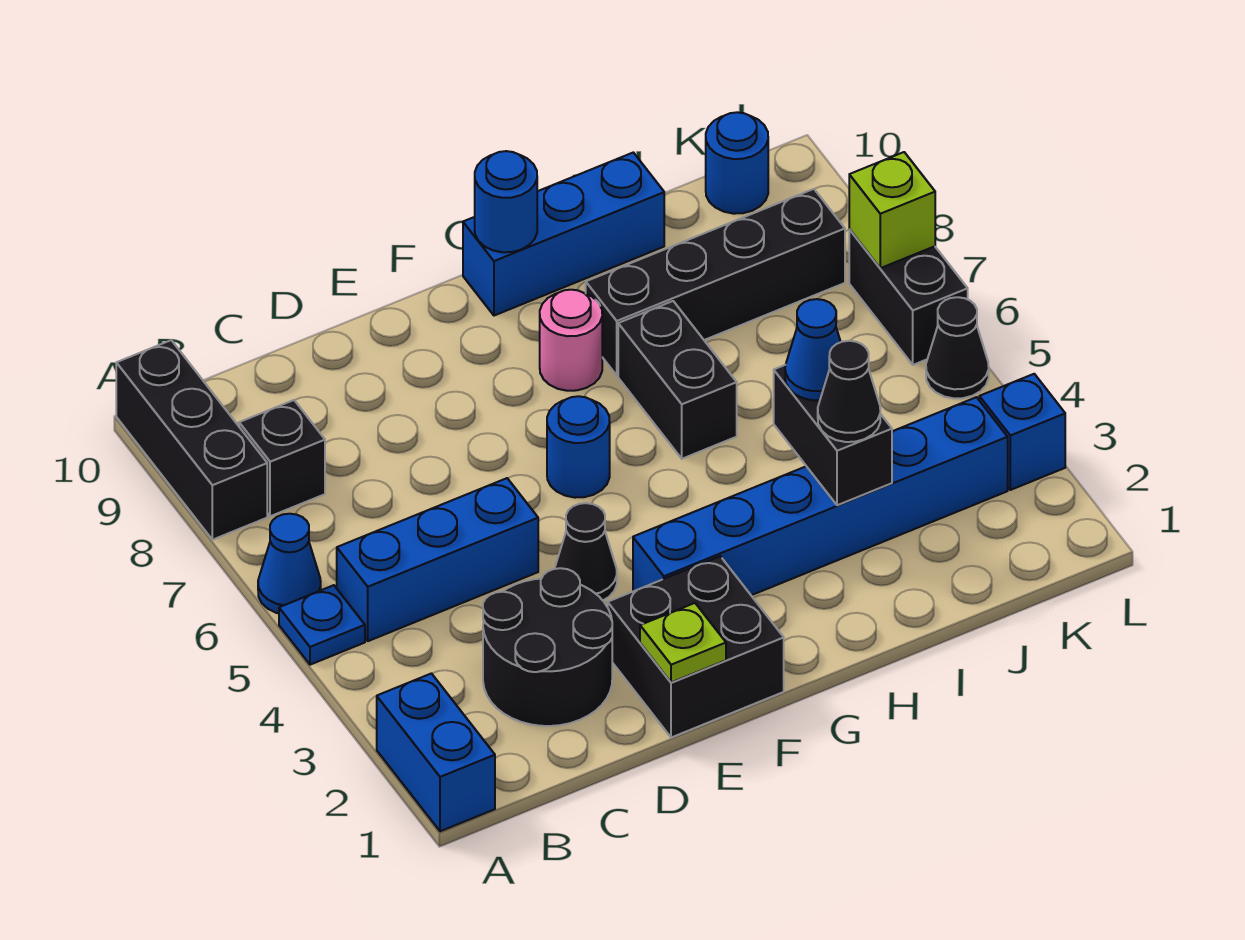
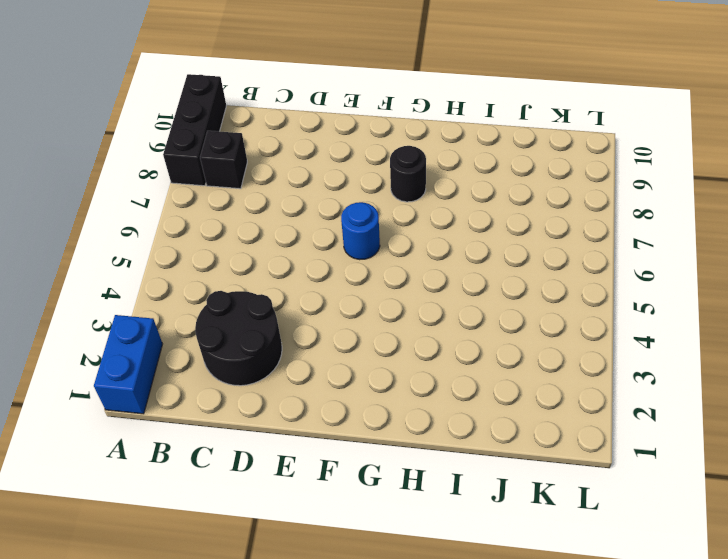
black round brick G8 level 1 -> pink round brick G8 level 1
none -> blue plate A5 level 1
none -> blue cone A6 level 1
none -> blue brick B5:D5 level 1

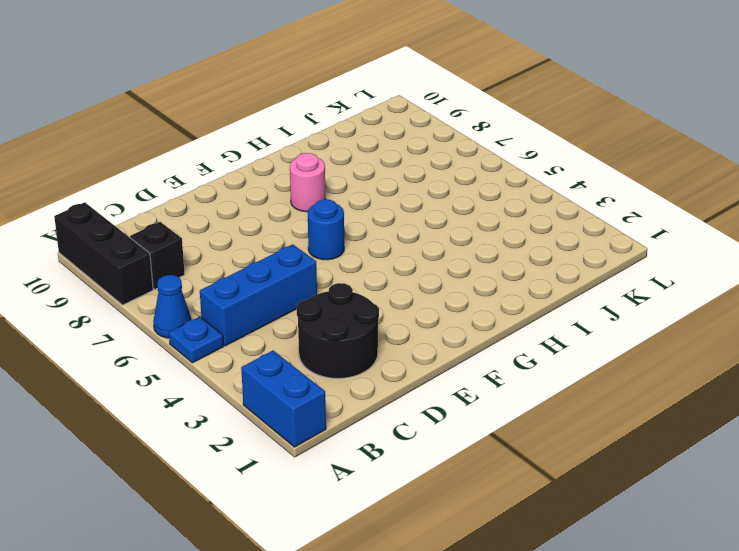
none -> black brick E1:F2 level 1
none -> black cone E4 level 1
none -> blue brick F3:K3 level 1

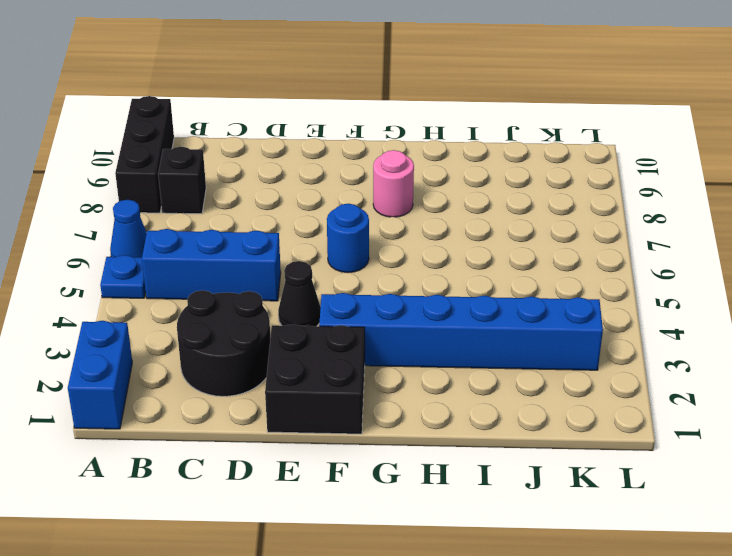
none -> blue brick G10:I10 level 1
none -> black brick H6:H7 level 1
none -> black brick H8:K8 level 1

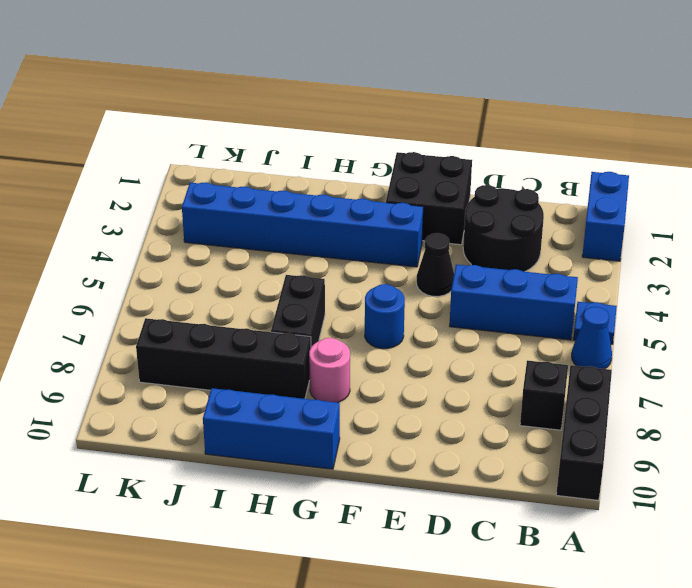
none -> blue round brick K10 level 1
none -> blue brick L3 level 1
none -> black cone L5 level 1

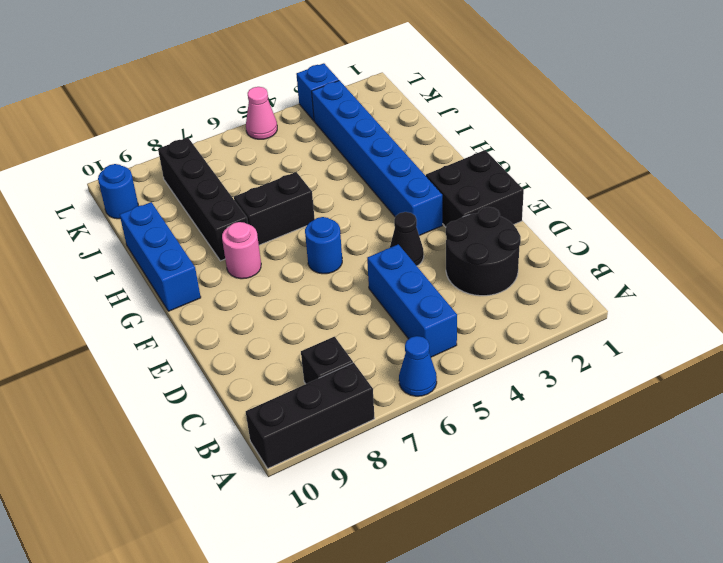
pink cone L5 level 1 -> black cone L5 level 1
none -> blue brick A1:A2 level 1
none -> blue plate A5 level 1
none -> black brick L6:L7 level 1

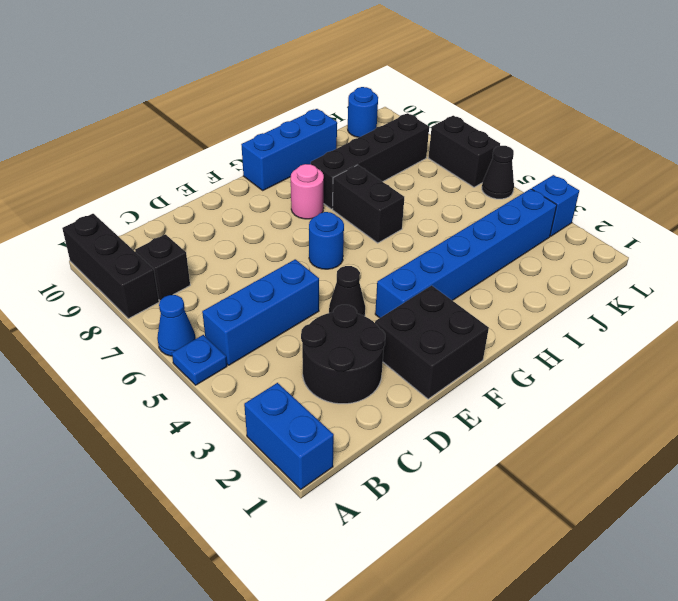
none -> lime plate E1 level 2
none -> blue round brick G10 level 2
none -> black brick I3:I4 level 2

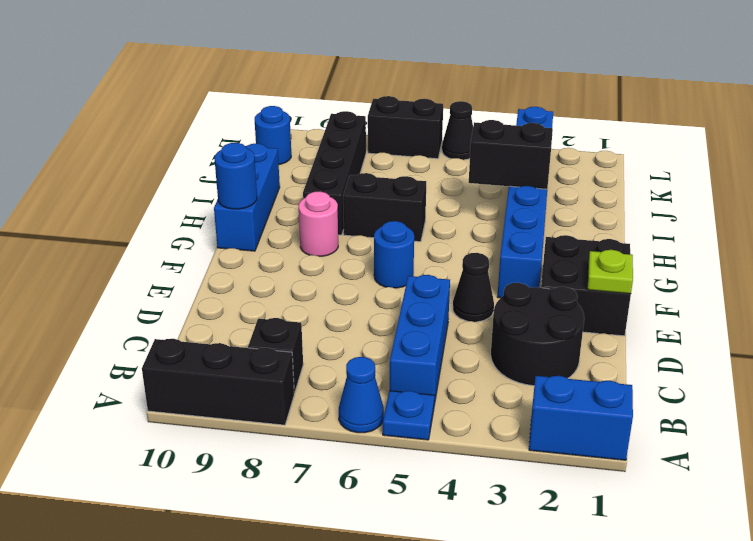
none -> lime brick L7 level 2
none -> black cone I3 level 3
none -> blue cone I4 level 3

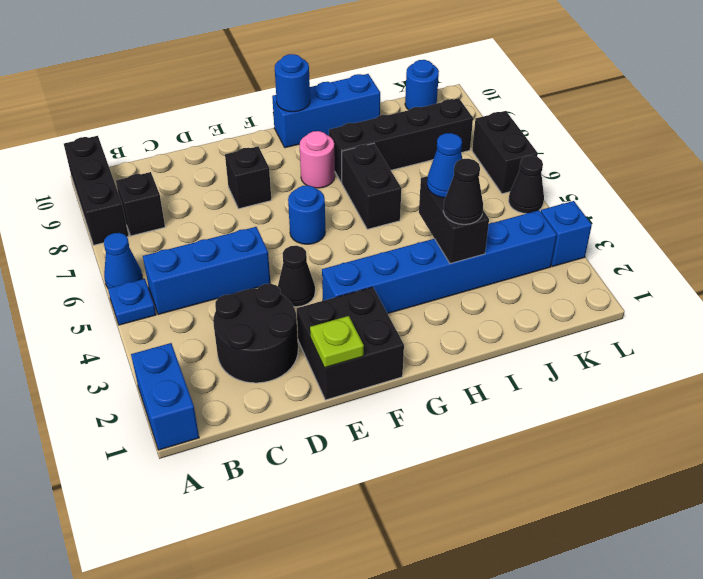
black brick E8 level 1 -> none
none -> lime brick L7 level 2

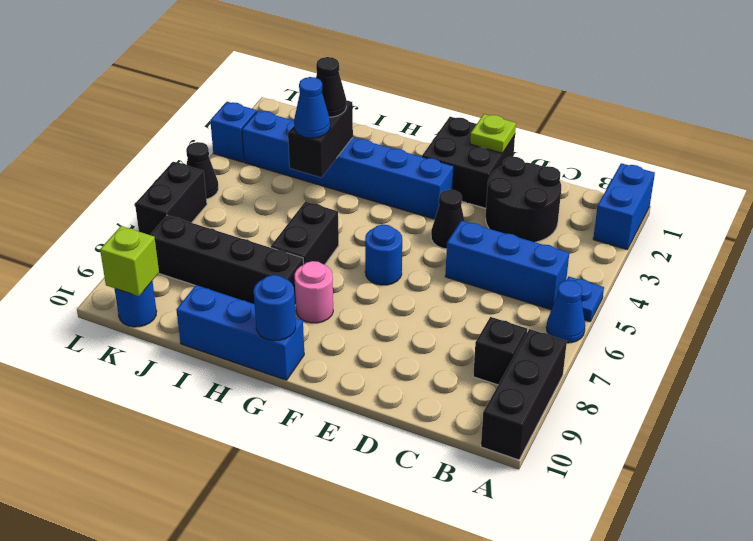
lime brick K10 level 2 -> lime brick L7 level 2

